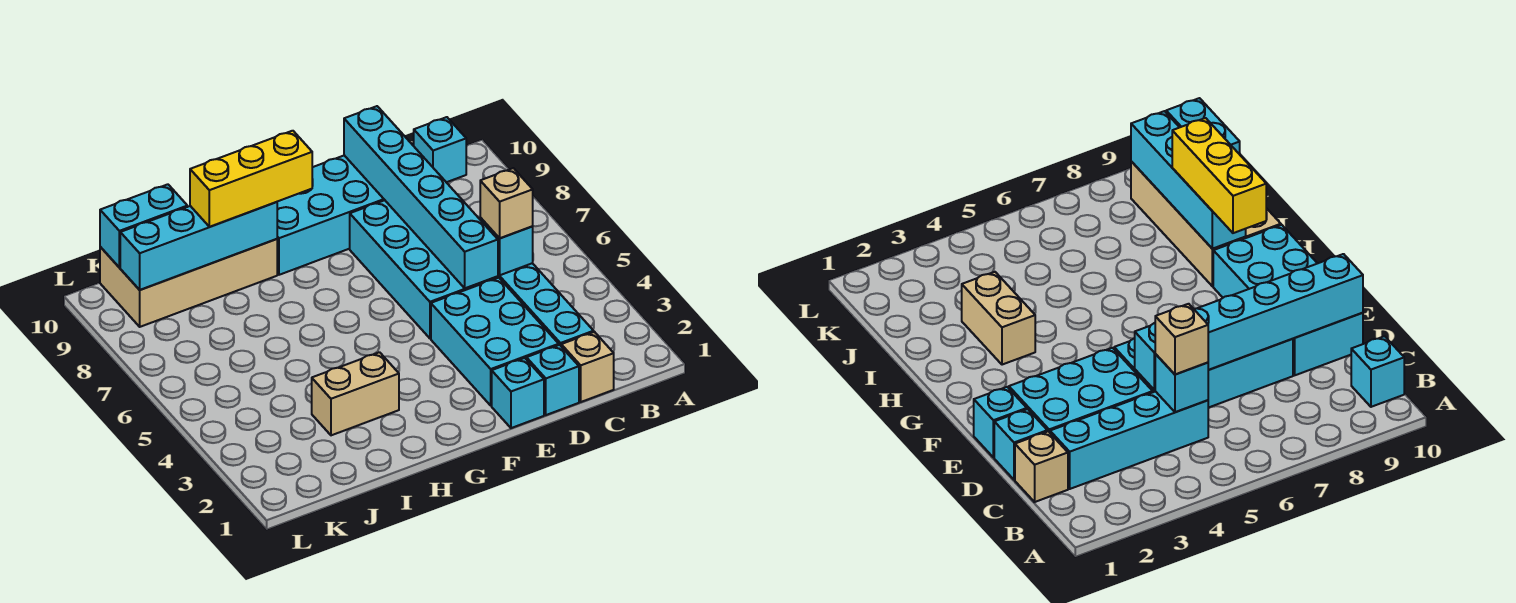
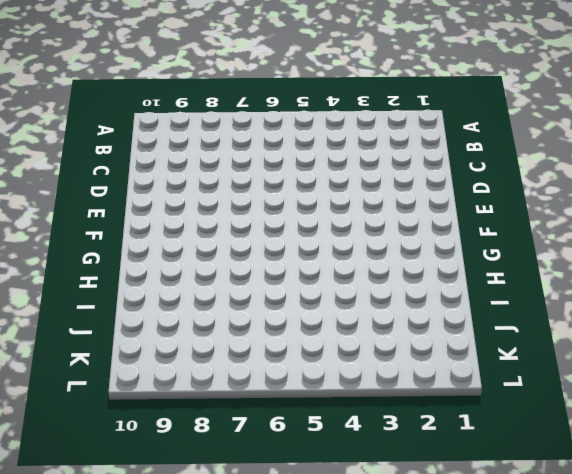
none -> cyan brick B10 level 1
none -> tan brick C1 level 1
none -> cyan brick C2:C5 level 1

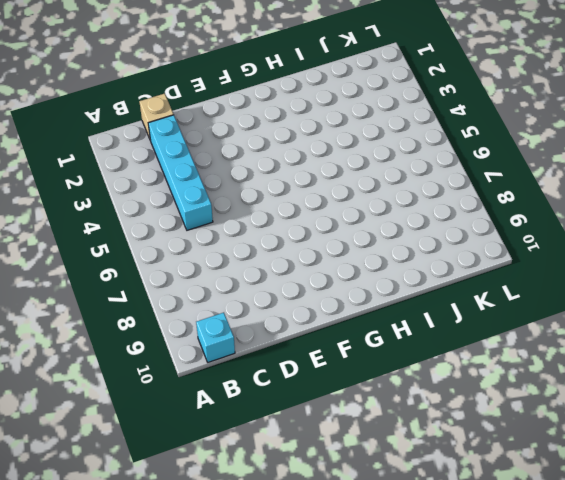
none -> cyan brick D1 level 1
none -> cyan brick D2:E4 level 1
none -> cyan brick D5:E8 level 1

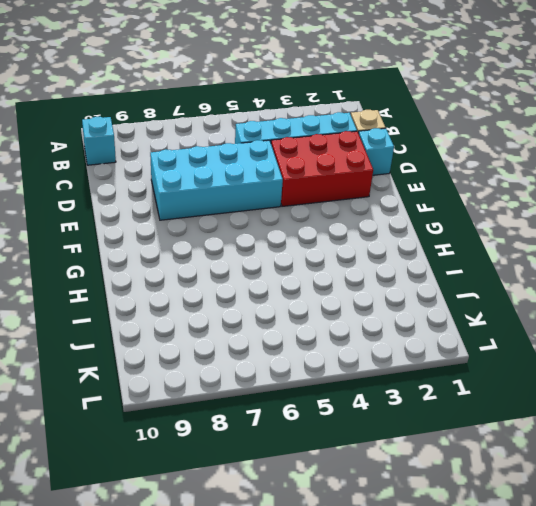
red brick D2:E4 level 1 -> cyan brick D2:E4 level 1
none -> cyan brick D9:G10 level 1
none -> cyan brick E1 level 1
none -> tan brick H3:I3 level 1

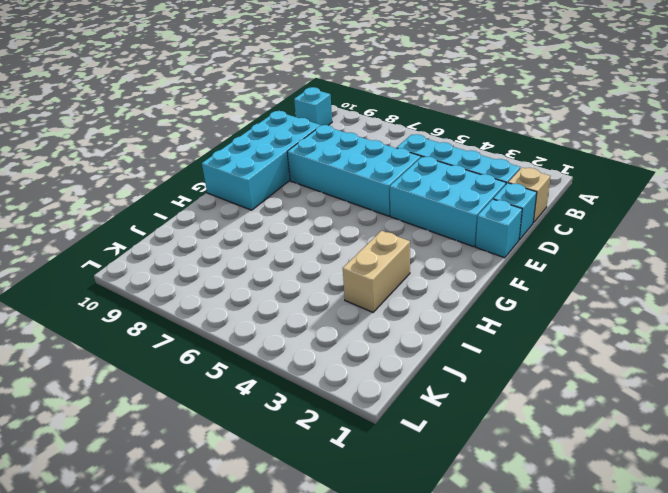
none -> tan brick H9:K10 level 1
none -> cyan brick C5 level 2
none -> cyan brick D5:D10 level 2

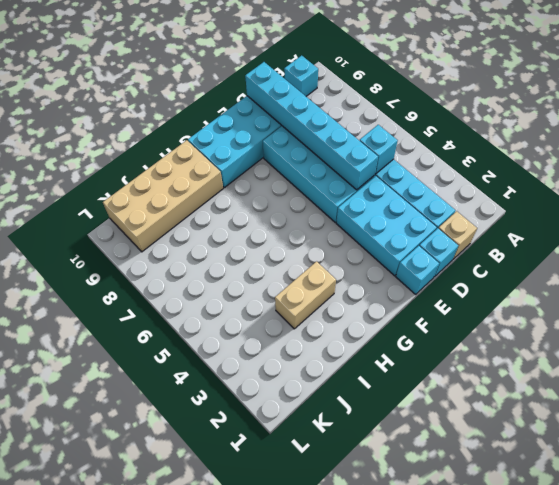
none -> cyan brick H9:K9 level 2
none -> cyan brick J10:K10 level 2
none -> tan brick C5 level 3

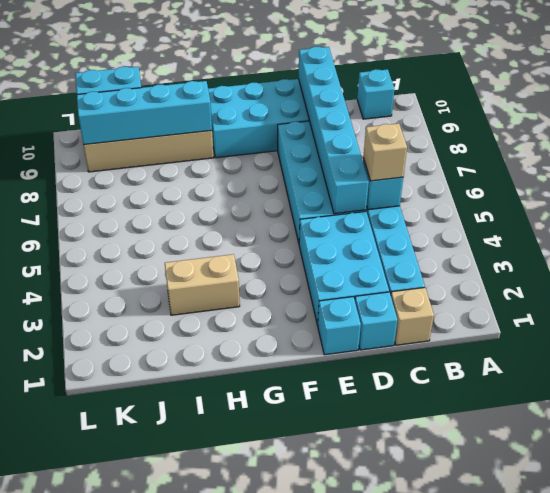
none -> yellow brick G9:I9 level 3

